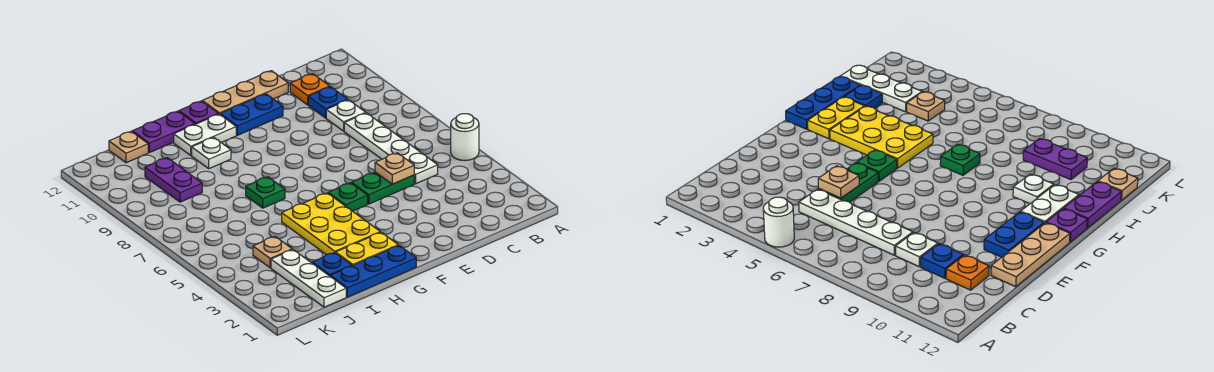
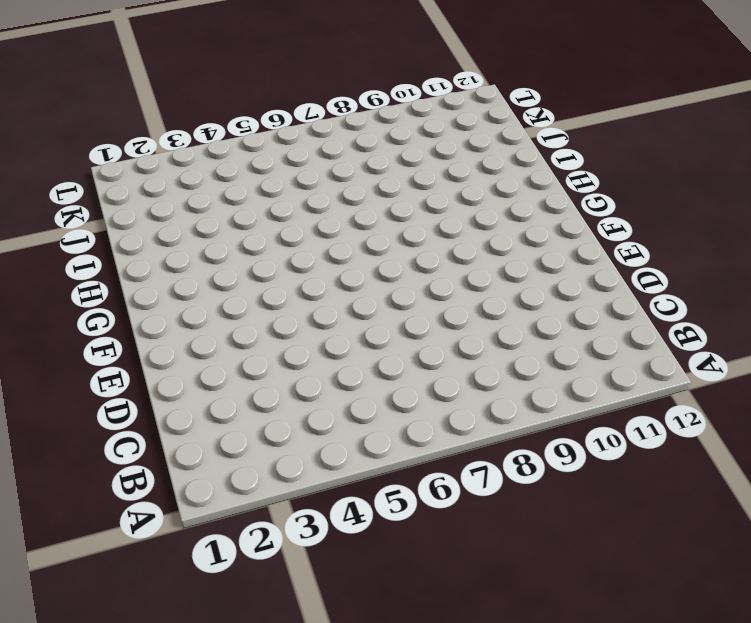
none -> white round brick A5 level 1
none -> white plate C5:C8 level 1
none -> white plate C9 level 1

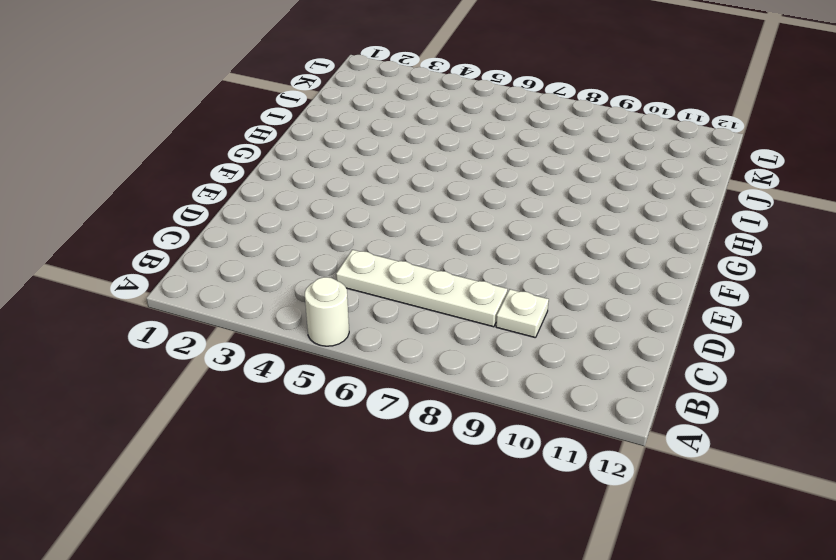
none -> blue plate C10 level 1
none -> orange plate C11 level 1
none -> green plate D5:E5 level 1

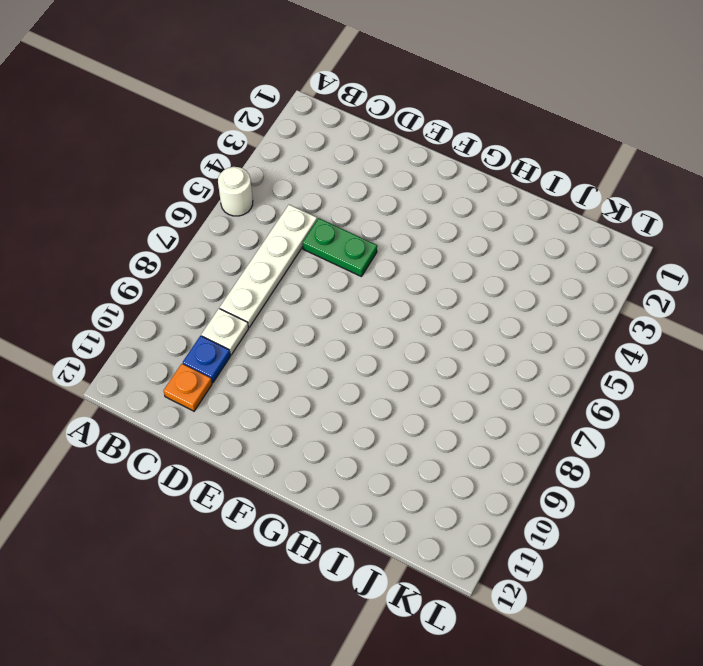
none -> tan plate D12:F12 level 1
none -> blue plate E11:F11 level 1
none -> green plate F5 level 1

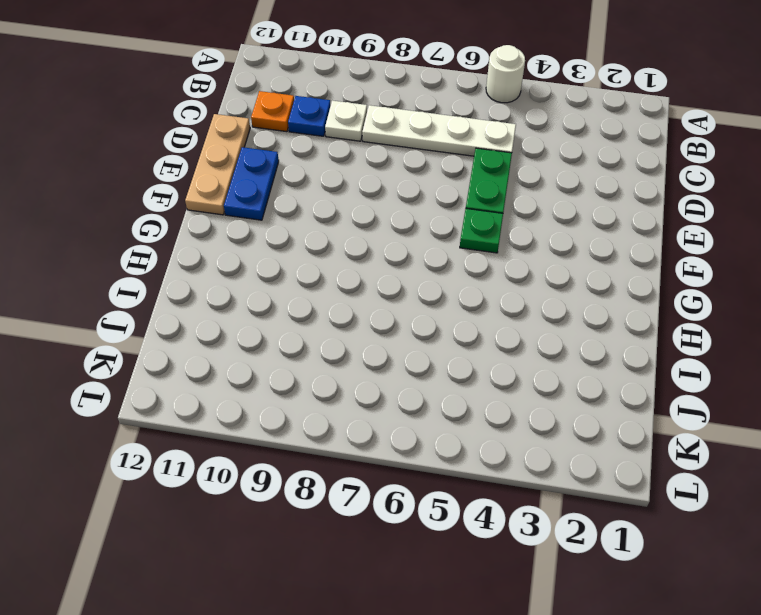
none -> blue plate G1:I1 level 1
none -> yellow plate G2:H2 level 1
none -> yellow plate G3:H5 level 1

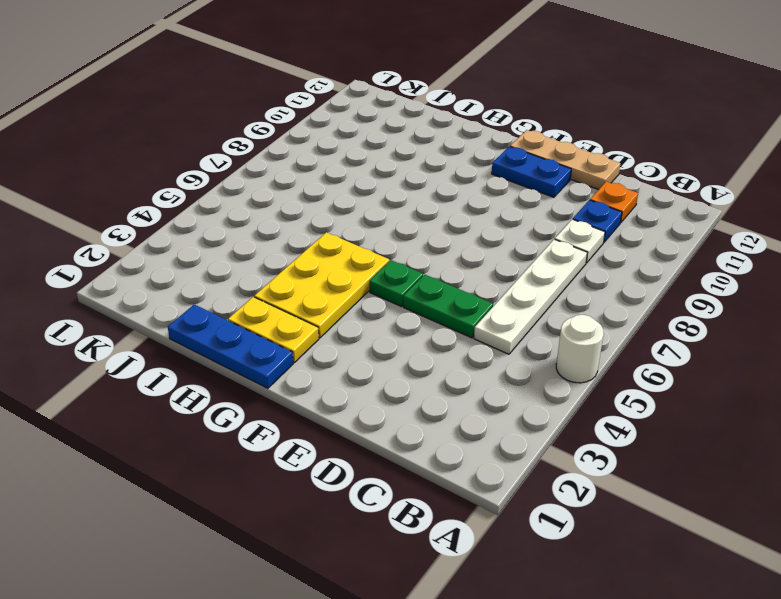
none -> white plate G11:H11 level 1
none -> purple plate G12 level 1
none -> green plate H7 level 1

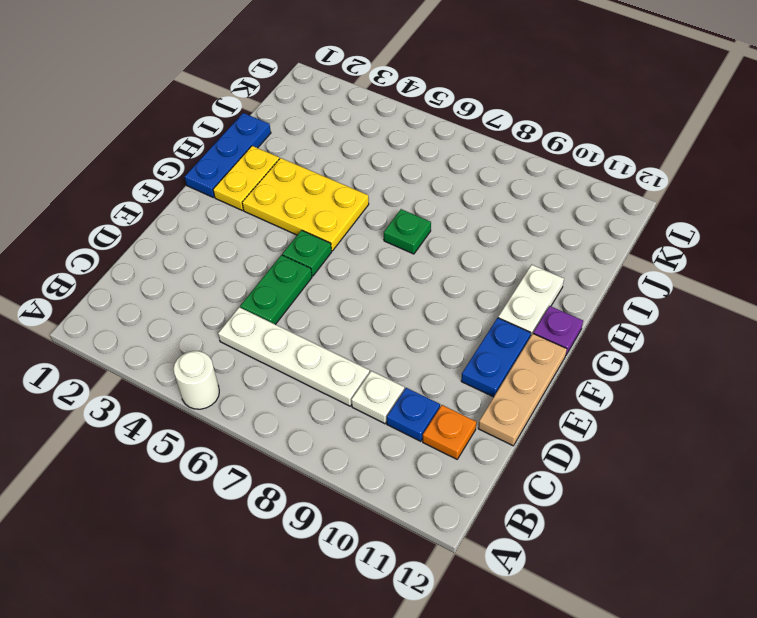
none -> white plate H10 level 1
none -> purple plate H12:I12 level 1
none -> blue plate I2 level 1

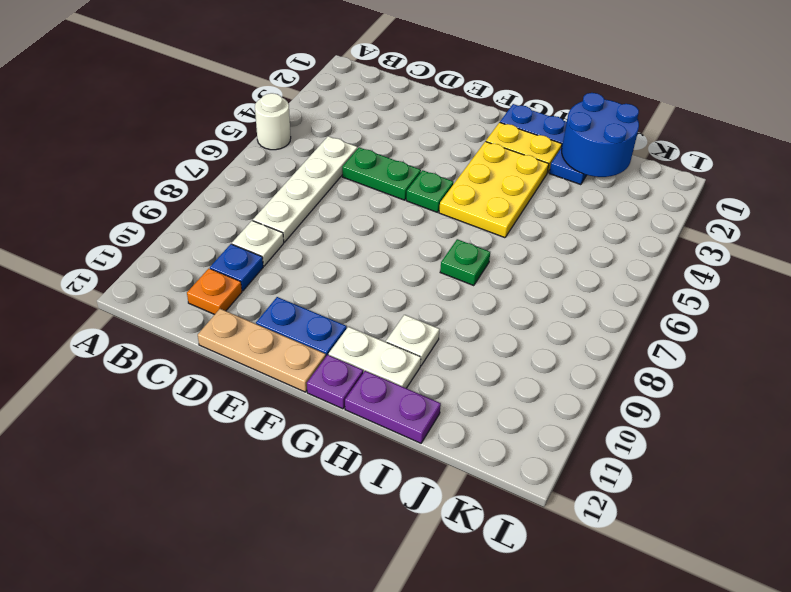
blue round brick I1:J2 level 2 -> none
none -> white plate J1:J3 level 1
none -> tan plate J4 level 1
none -> purple plate J9:J10 level 1

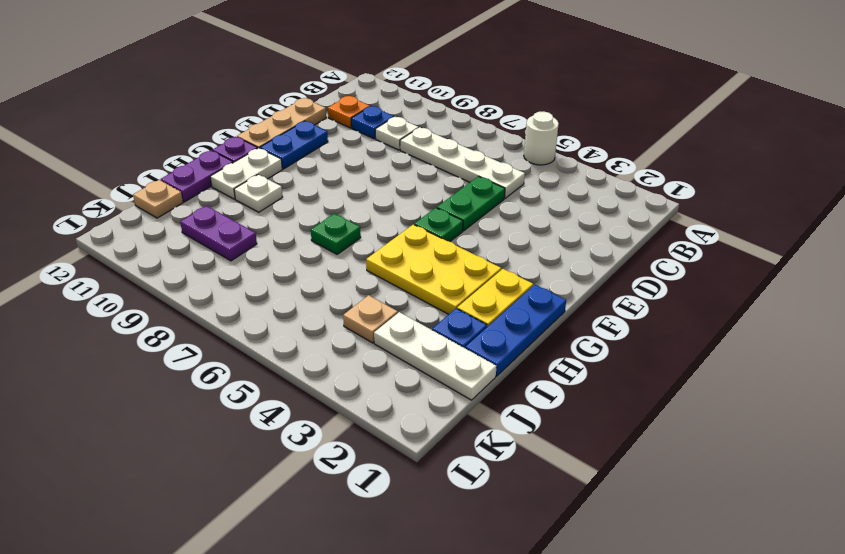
none -> tan plate D5 level 2

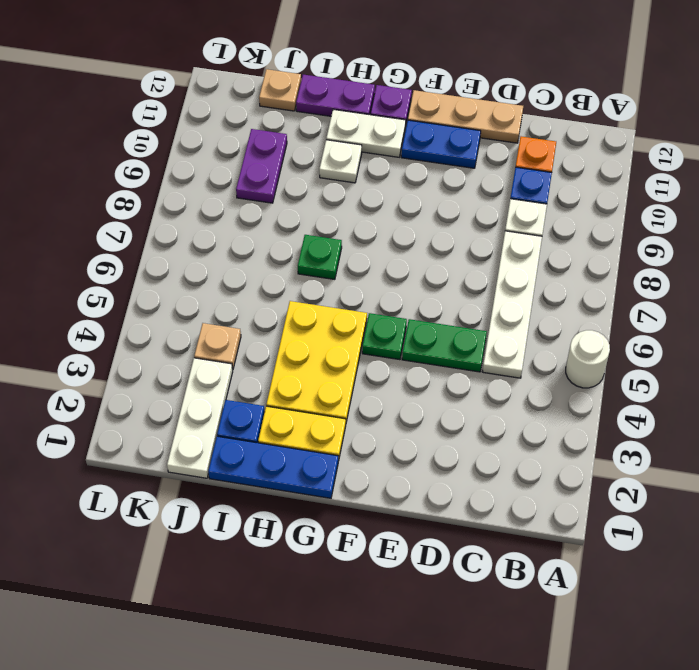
none -> tan plate D5 level 2

